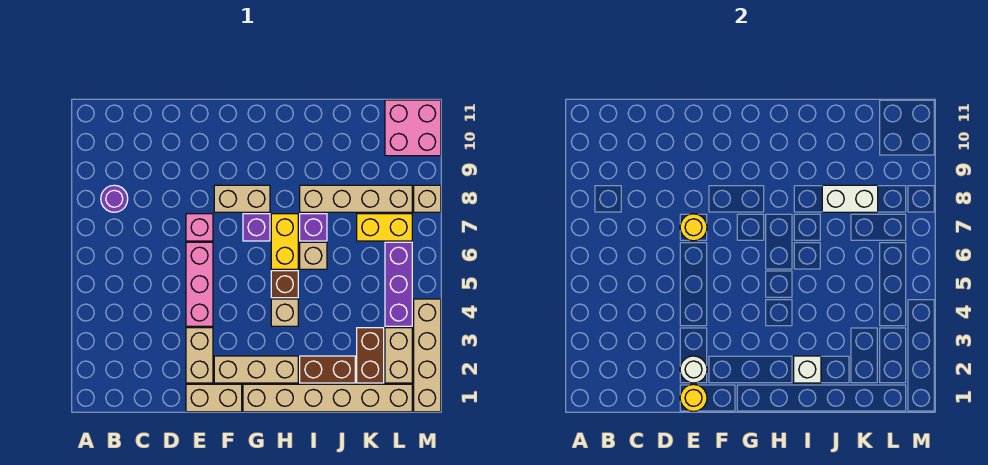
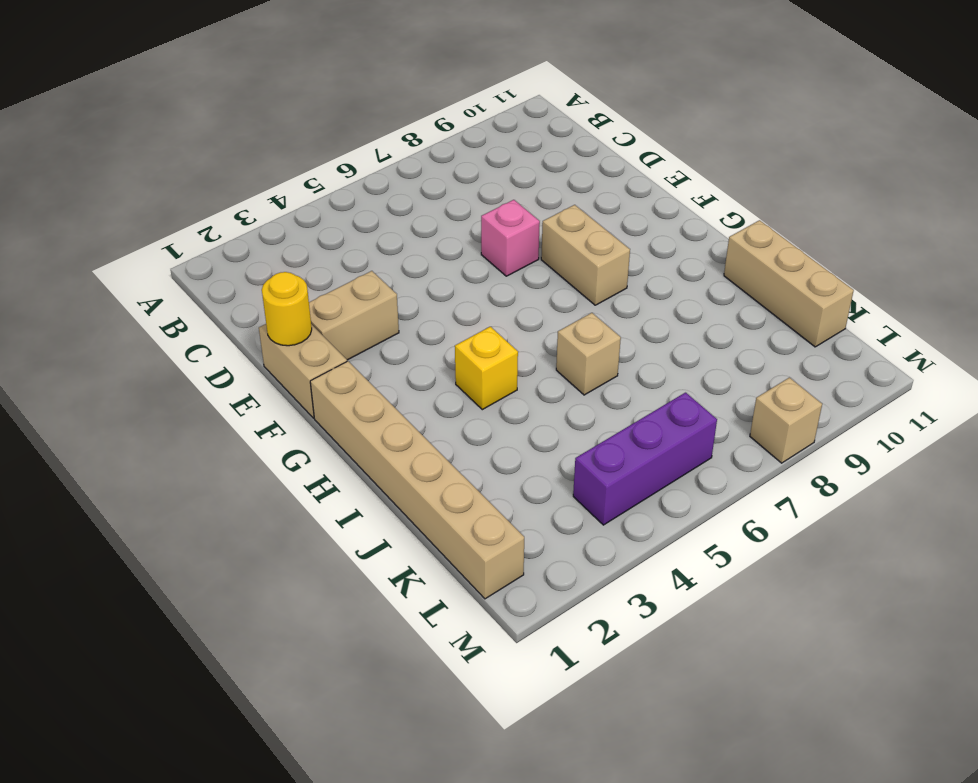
yellow brick H4 level 1 -> tan brick H4 level 1
tan brick I11:K11 level 1 -> tan brick F2:H2 level 1
none -> purple round brick B8 level 1
none -> pink brick E4:E6 level 1
none -> purple brick G7 level 1

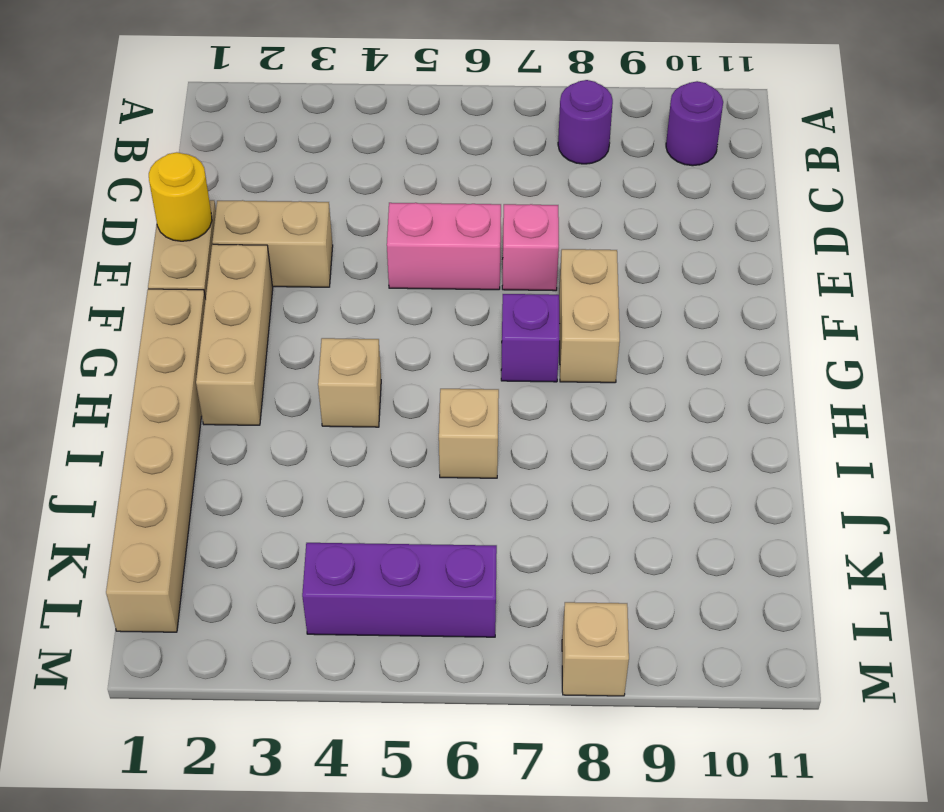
purple round brick B10 level 1 -> none
pink brick E5:E6 level 1 -> pink brick E4:E6 level 1
none -> brown brick H5 level 1
none -> yellow brick H6:H7 level 1
none -> brown brick I2:J2 level 1

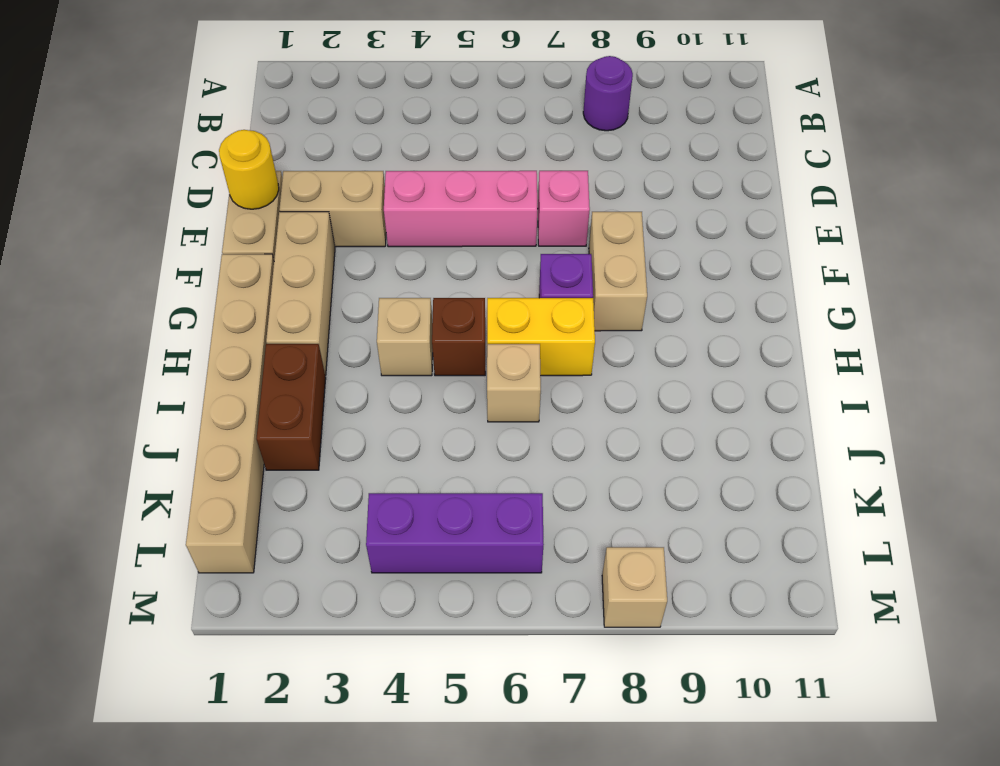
none -> purple brick I7 level 1
none -> tan brick I8:L8 level 1
none -> brown brick K2:K3 level 1

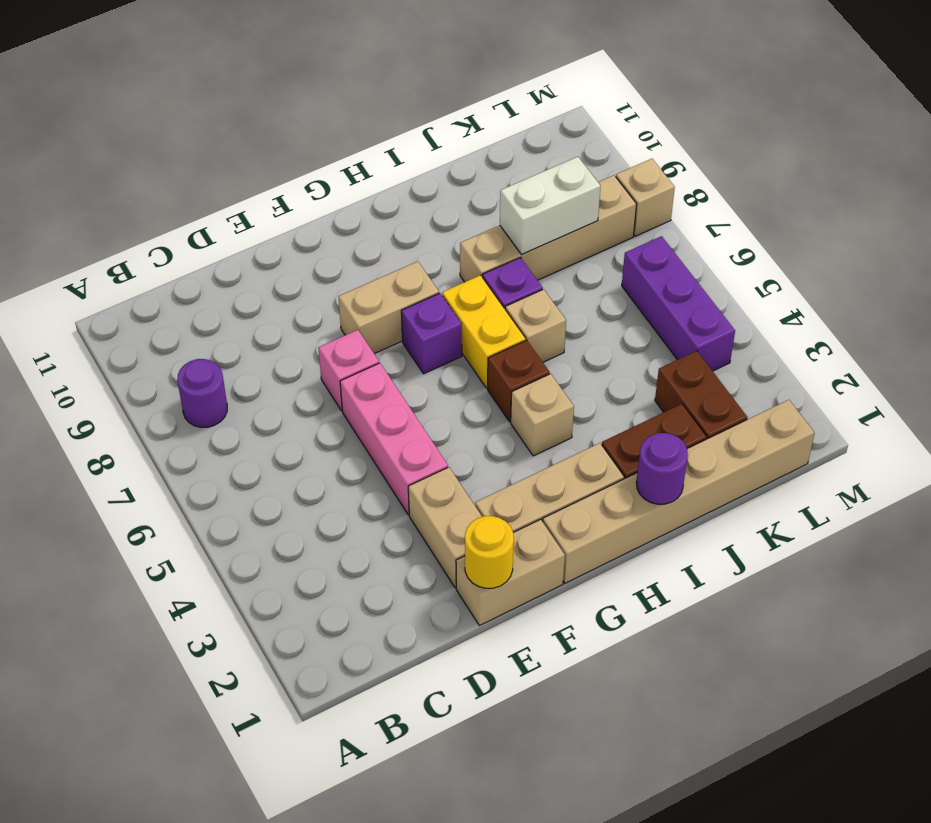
purple round brick I1 level 2 -> none
none -> yellow brick K7:L7 level 1
none -> tan brick L2:L3 level 1
none -> pink brick L10:M11 level 1

